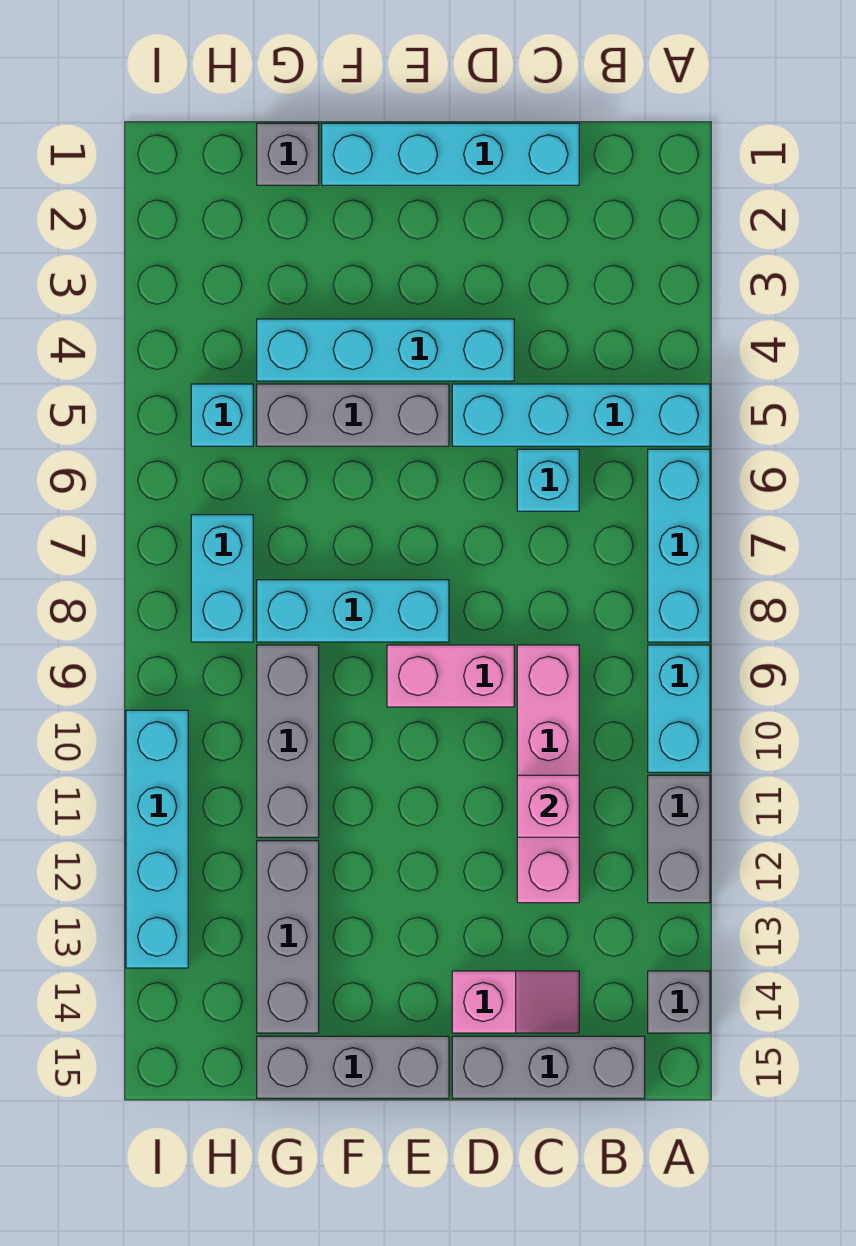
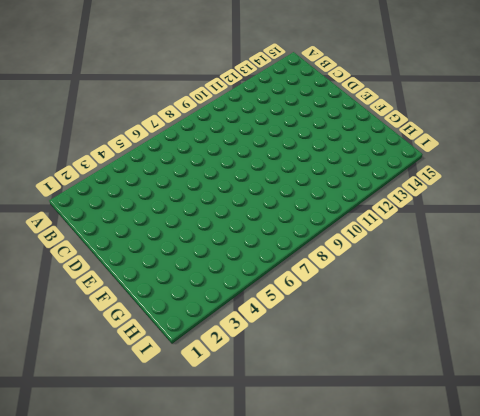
none -> cyan brick A5:D5 level 1
none -> cyan brick A6:A8 level 1
none -> cyan brick A9:A10 level 1

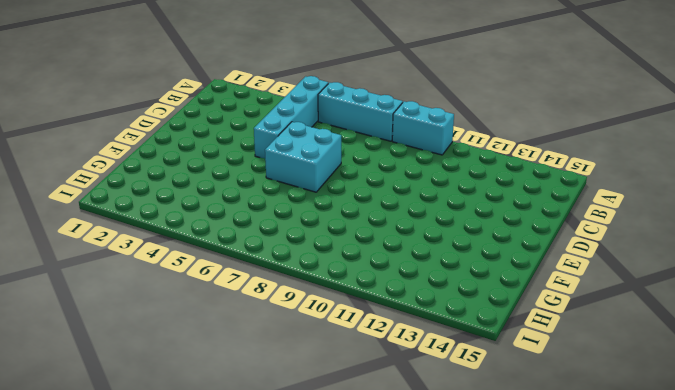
cyan brick D6:E7 level 1 -> none
none -> grey brick A11:A12 level 1
none -> grey brick A14 level 1
none -> grey brick B15:D15 level 1

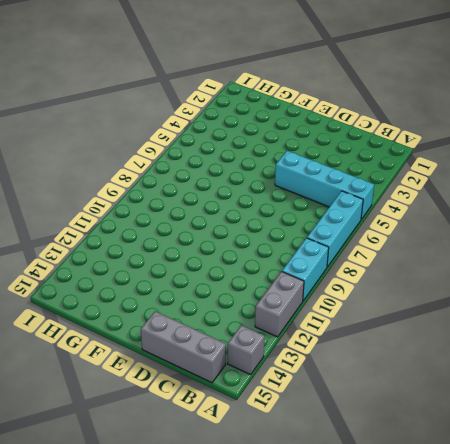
none -> cyan brick C1:F1 level 1
none -> cyan brick C6 level 1
none -> pink brick C9:C12 level 1

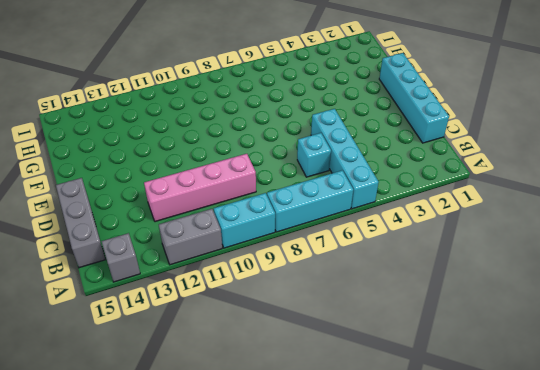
none -> pink slope C14:D14 level 1 top D
none -> cyan brick D4:G4 level 1
none -> pink brick D9:E9 level 1

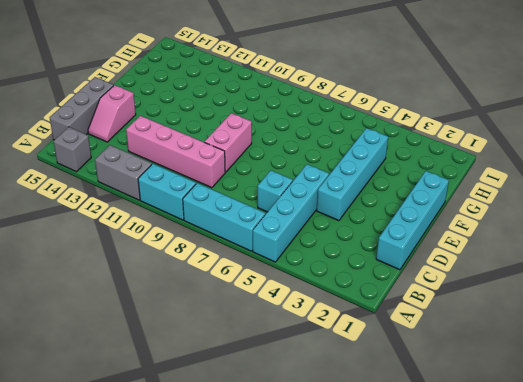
none -> grey brick E5:G5 level 1
none -> cyan brick E8:G8 level 1
none -> grey brick E15:G15 level 1

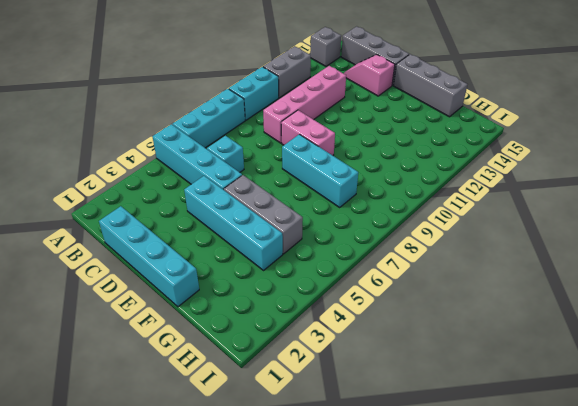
none -> grey brick G1 level 1
none -> grey brick G9:G11 level 1
none -> grey brick G12:G14 level 1

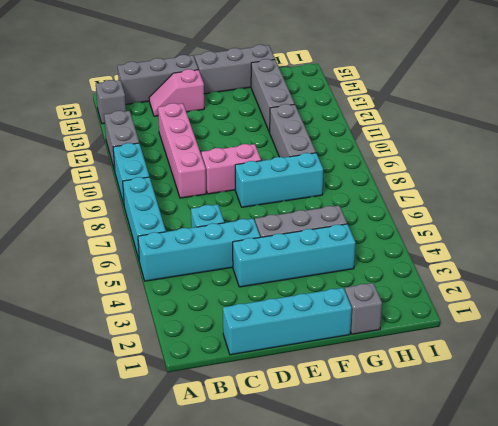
none -> cyan brick H5 level 1
none -> cyan brick H7:H8 level 1
none -> cyan brick I10:I13 level 1

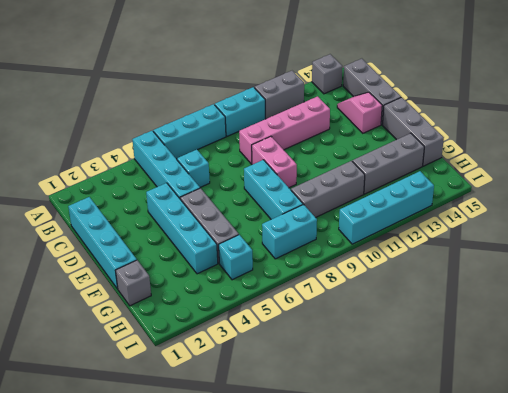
none -> pink brick C11 level 2

